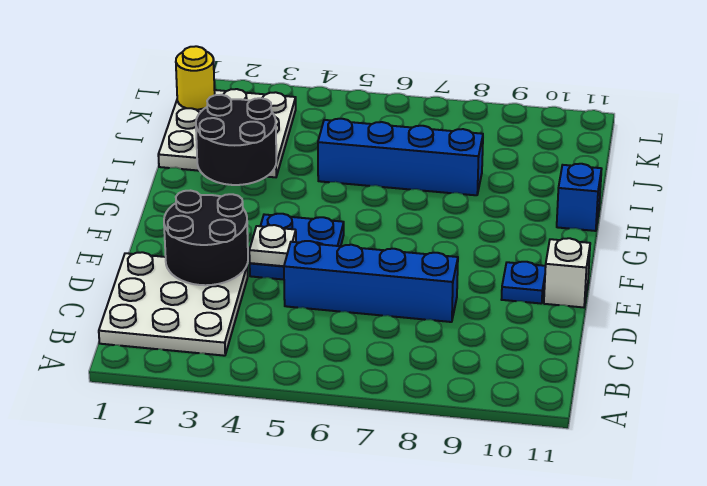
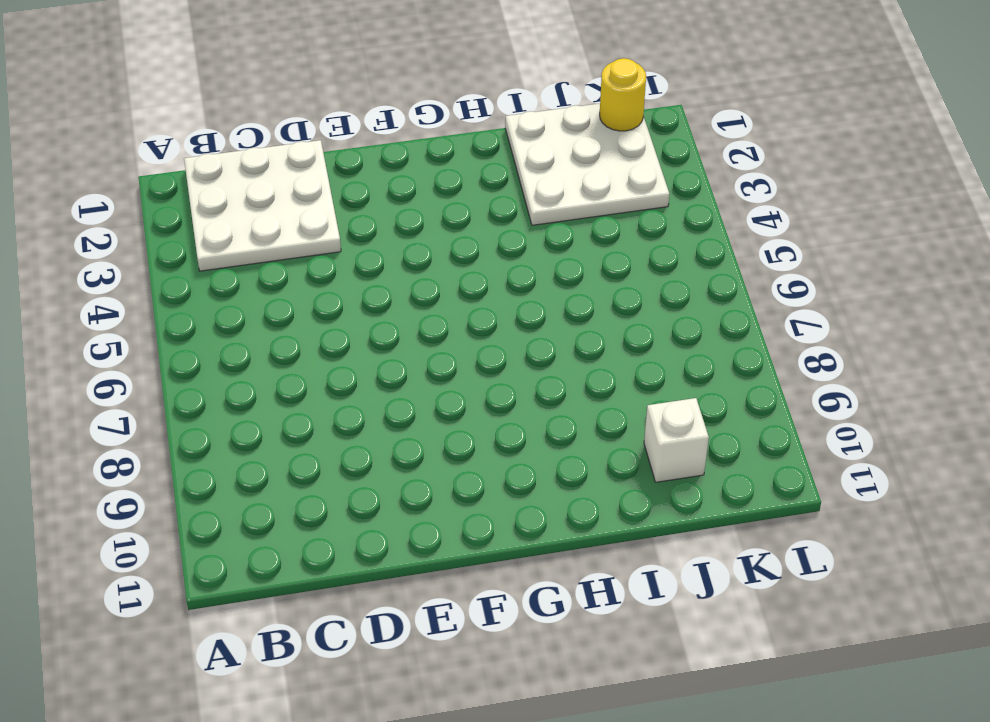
white brick J10 level 1 -> white brick E11 level 1
none -> blue brick D5:D8 level 1
none -> blue plate E4:F5 level 1
none -> blue plate E10 level 1

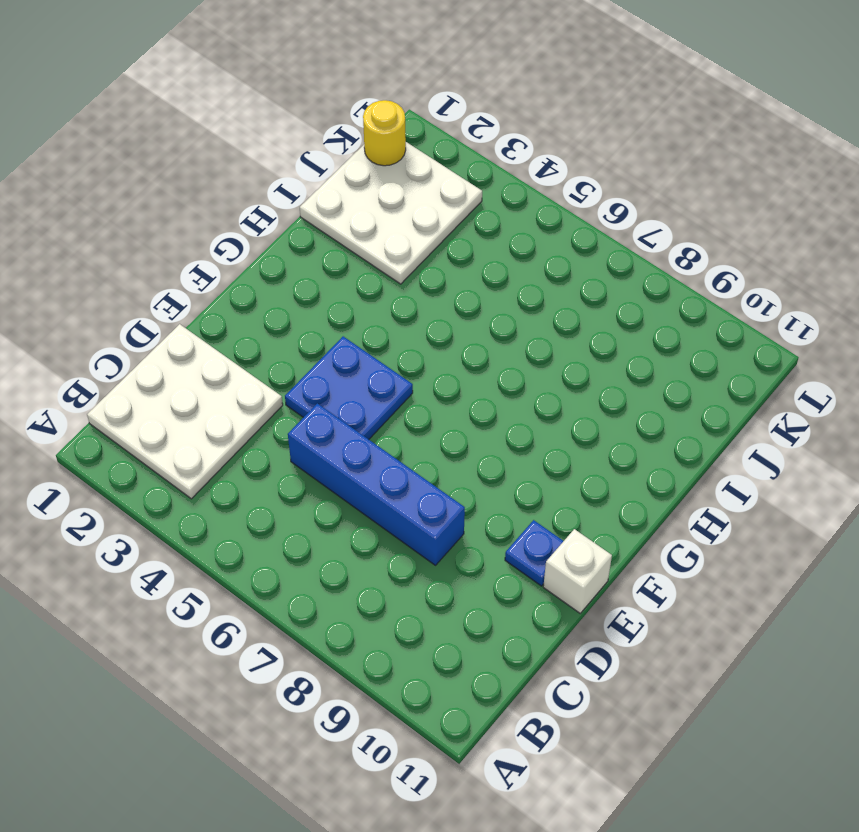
none -> blue brick H11 level 1
none -> blue brick I5:I8 level 1
none -> black round brick D2:E3 level 2

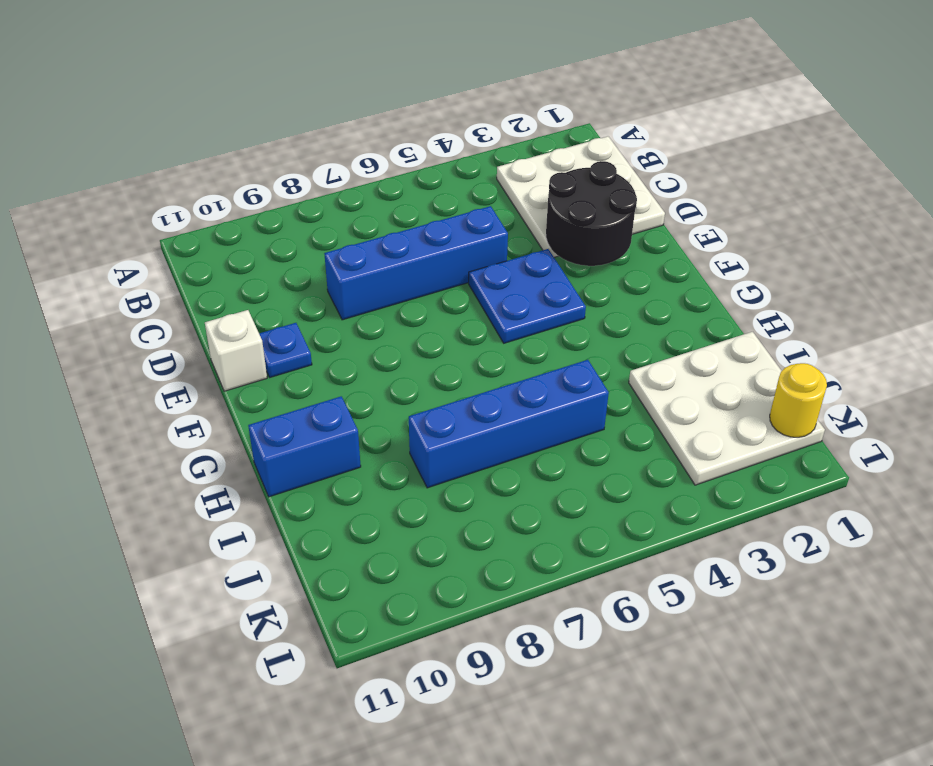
blue brick H10:H11 level 1 -> blue brick H11 level 1
none -> white plate E4 level 2
none -> black round brick H2:I3 level 2

